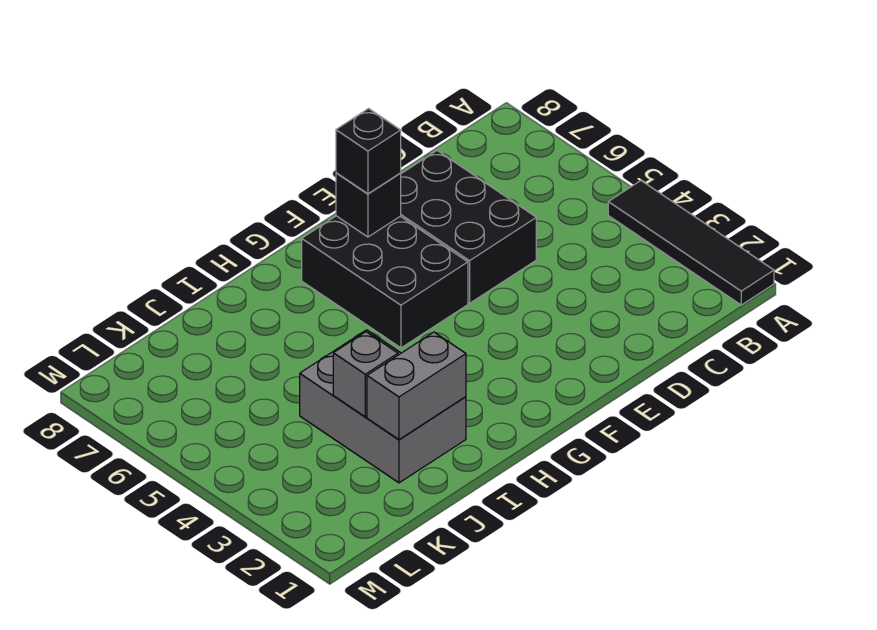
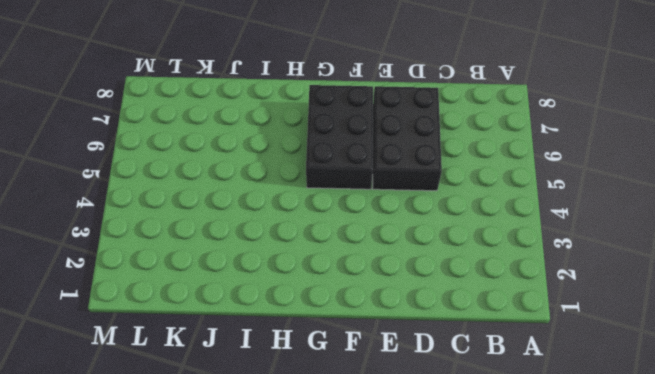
none -> black tile A1:A4 level 1
none -> grey brick I2:J4 level 1

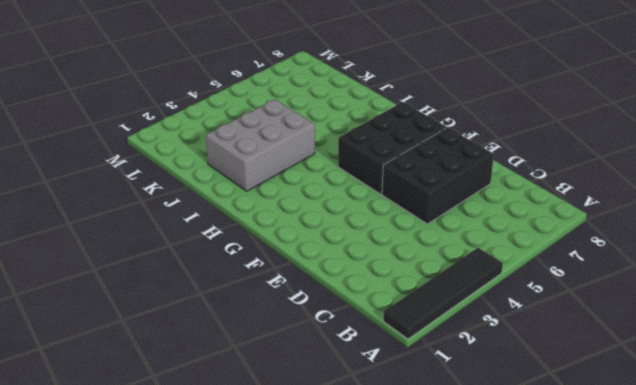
none -> black brick F7 level 2
none -> grey brick I2:J2 level 2

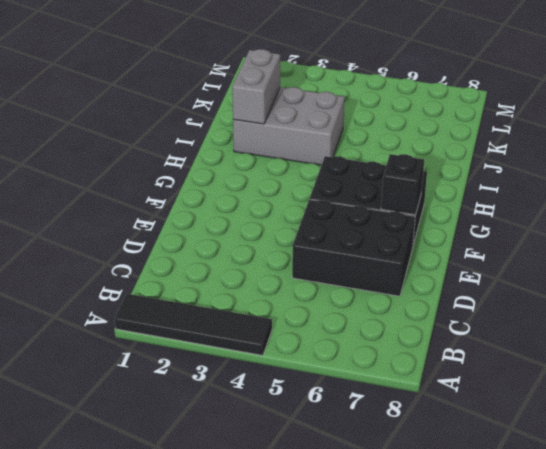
none -> grey brick J3 level 2
none -> black brick F7 level 3

